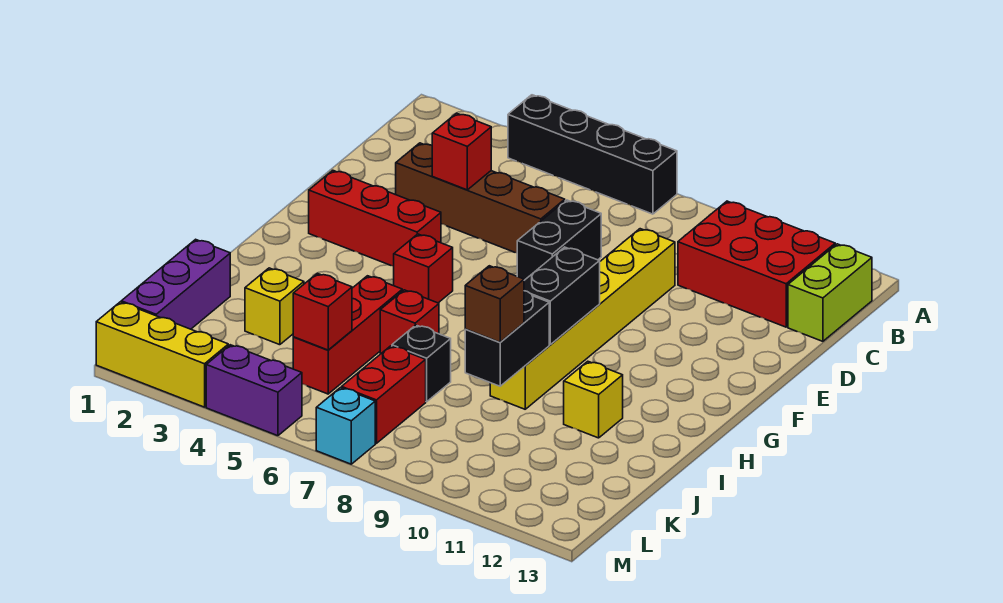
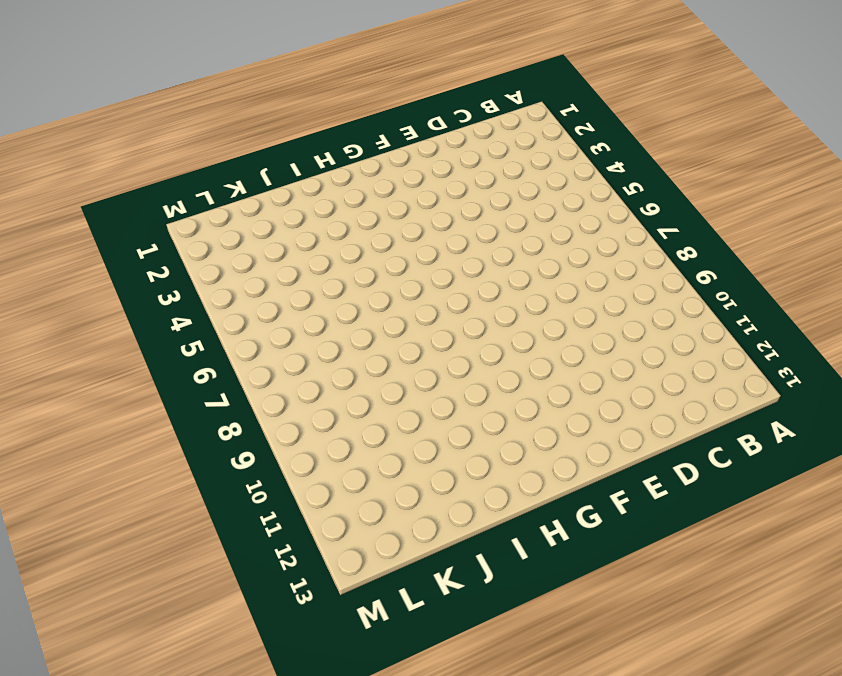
none -> black brick A4:A7 level 1
none -> red brick B10:C12 level 1
none -> lime brick B13:C13 level 1

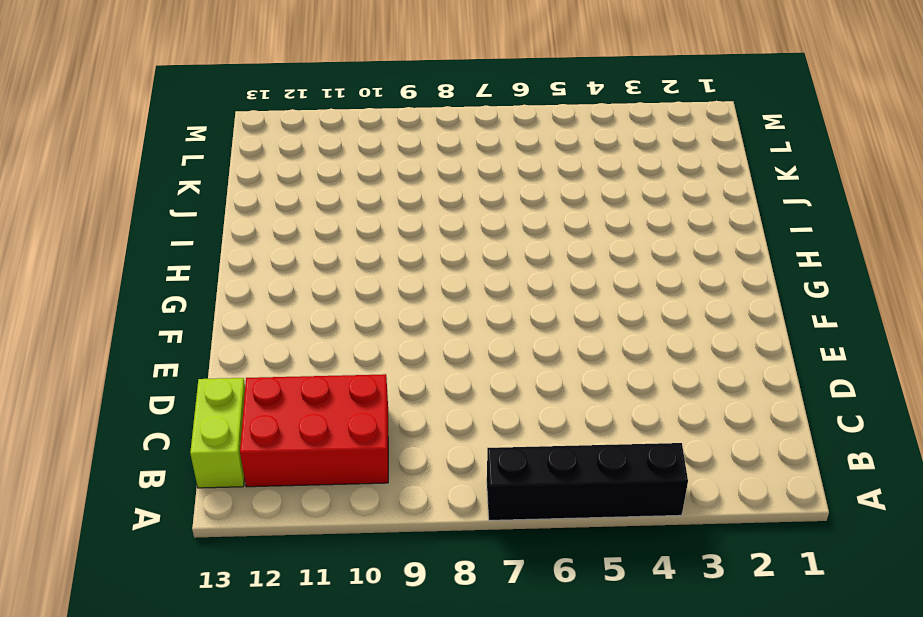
none -> brown brick D3:D6 level 1
none -> black brick D7:E7 level 1
none -> yellow brick D9:I9 level 1

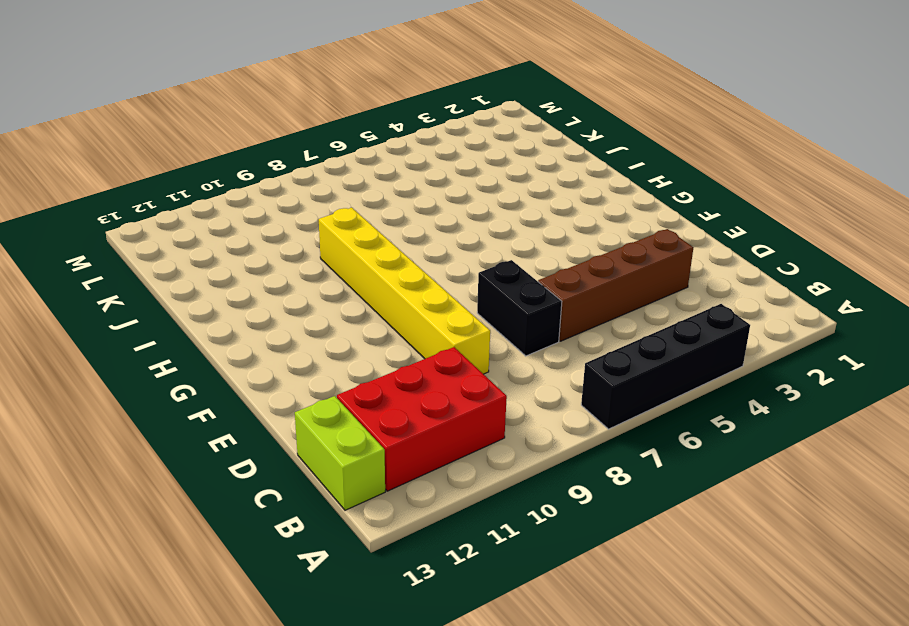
none -> red brick F2:F4 level 1
none -> red brick G5 level 1
none -> red brick I5:K5 level 1

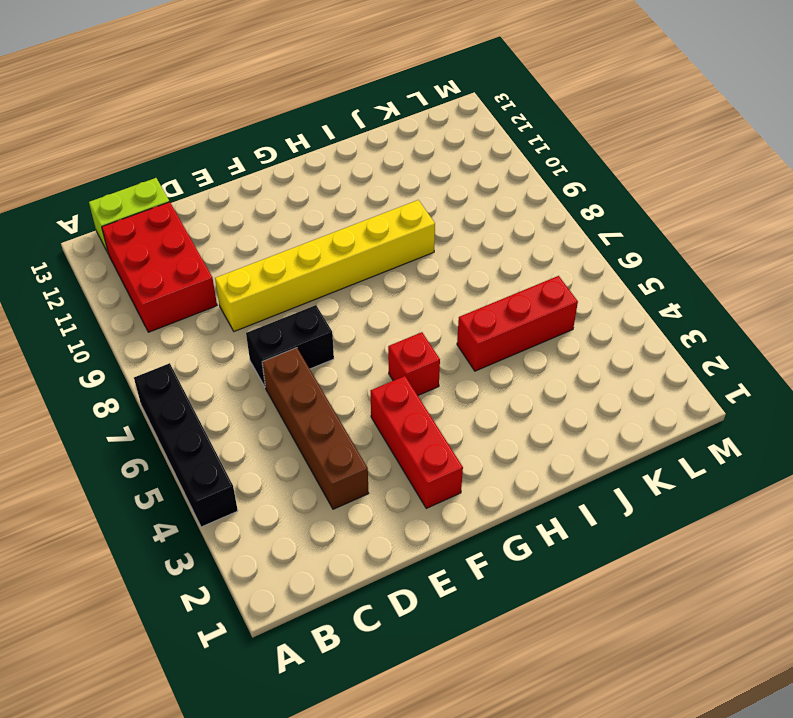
none -> red brick I6 level 1
none -> yellow brick I11 level 1
none -> purple brick J1:L1 level 1

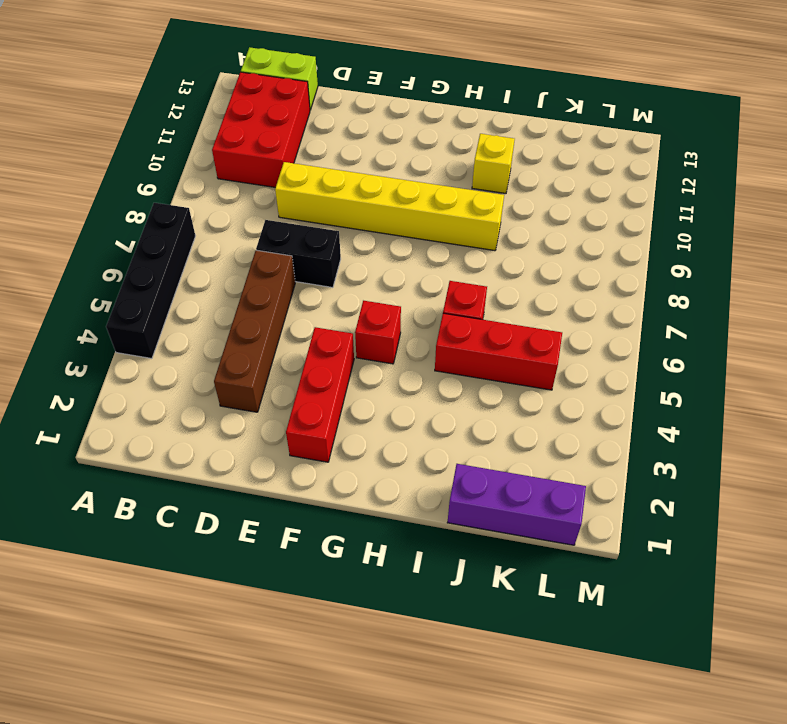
none -> yellow brick J3 level 1
none -> black brick J7 level 1
none -> red brick K7:L7 level 1

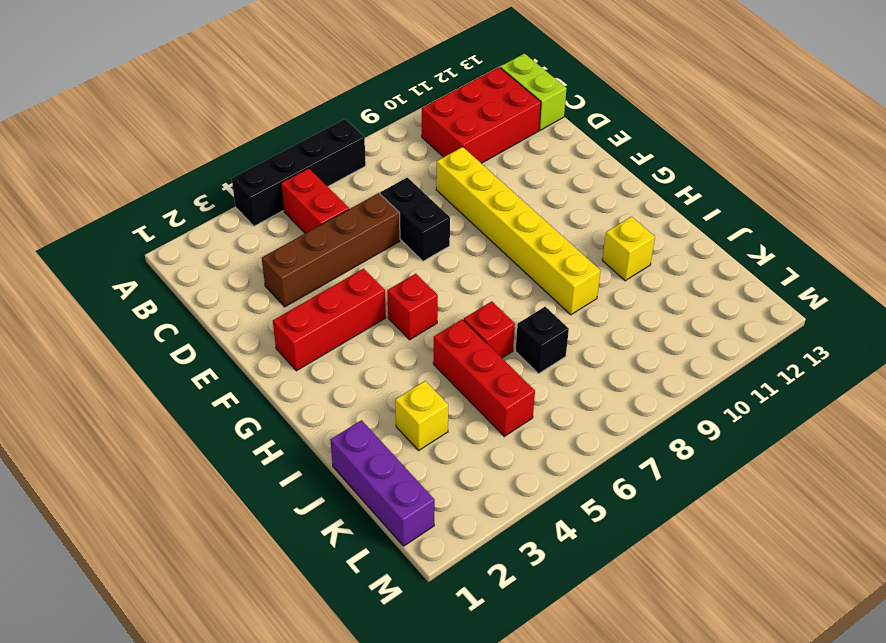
red brick B5:C5 level 1 -> red brick K7:L7 level 1
none -> yellow brick M1:M3 level 1
none -> purple brick M4:M5 level 1
none -> cyan brick M7 level 1

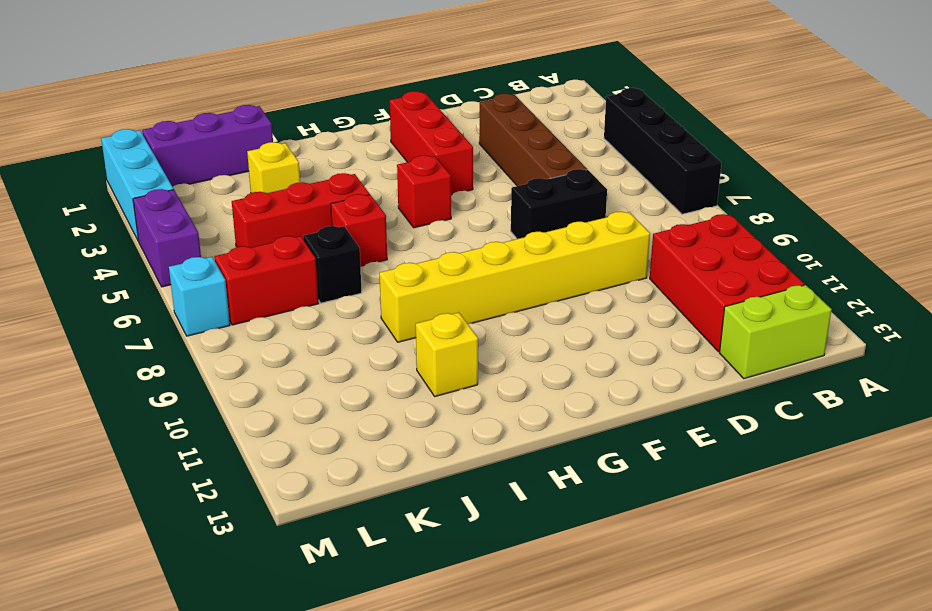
cyan brick M1:M3 level 1 -> yellow brick M1:M3 level 1
none -> red brick D4 level 2
none -> black brick G9:H9 level 2
none -> black brick I9:J9 level 2

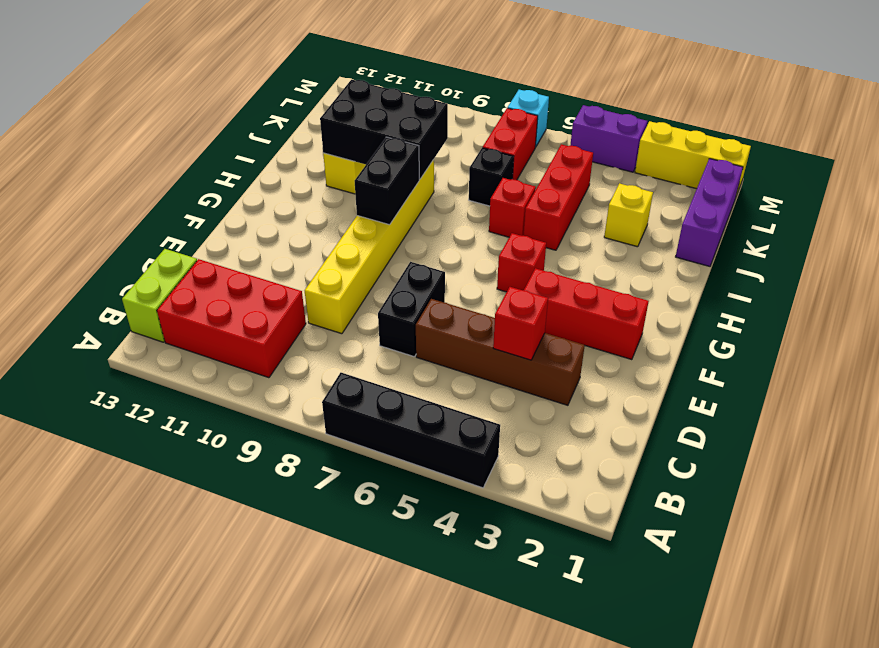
black brick I9:J11 level 2 -> black brick I9:J9 level 2
none -> red brick K5 level 2
none -> brown brick J9 level 3

